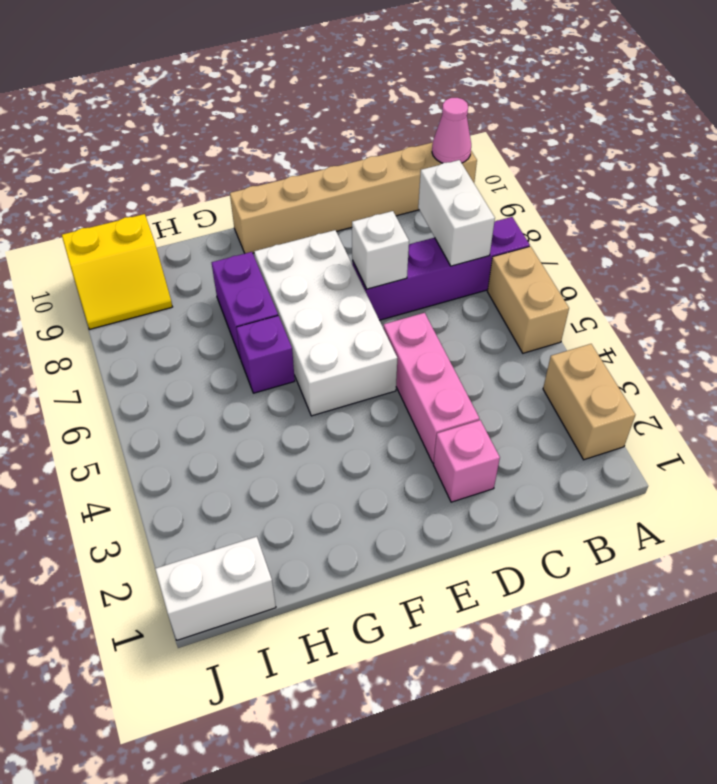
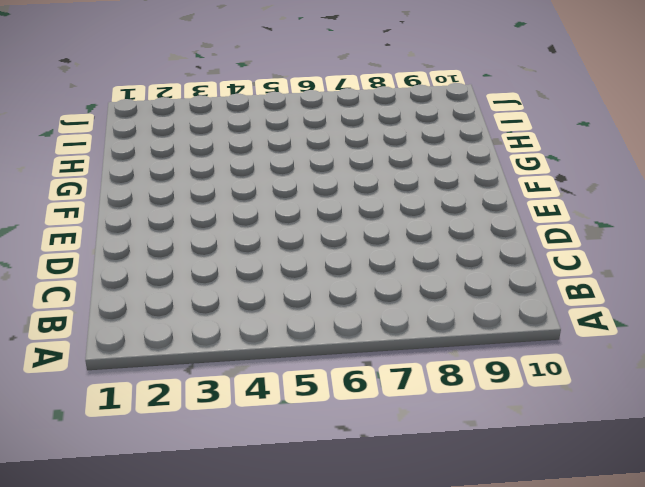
none -> tan brick A2:A3 level 1
none -> tan brick A5:A6 level 1
none -> purple brick A7:D7 level 1

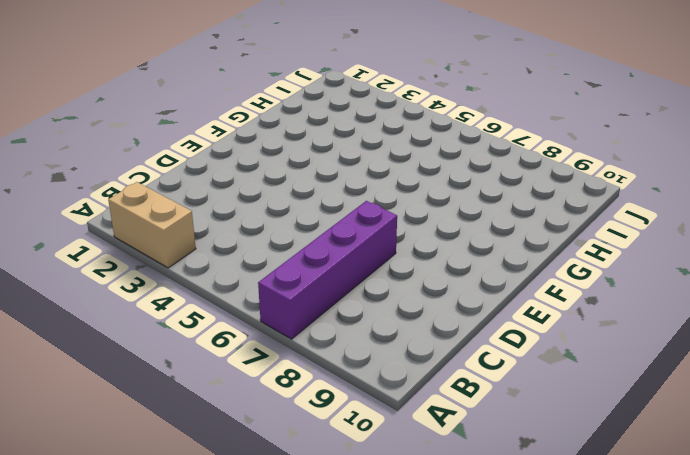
none -> tan brick A5:A6 level 1
none -> tan brick A10:F10 level 1
none -> pink brick D2 level 1

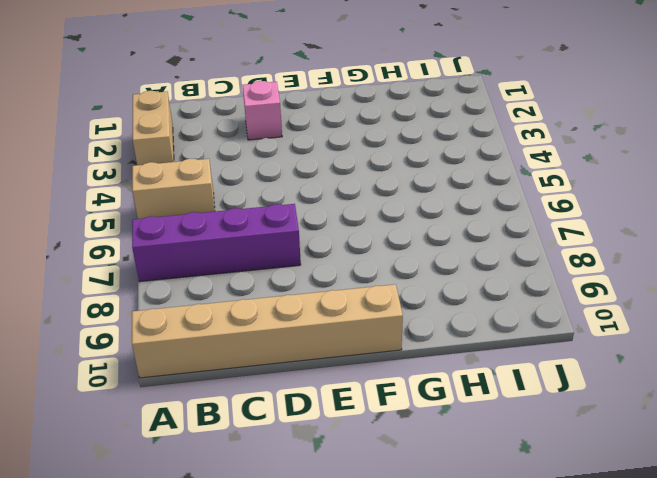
tan brick A5:B5 level 1 -> tan brick A5:A6 level 1
none -> pink brick D3:D5 level 1
none -> white brick E5:F8 level 1
none -> purple brick G6 level 1

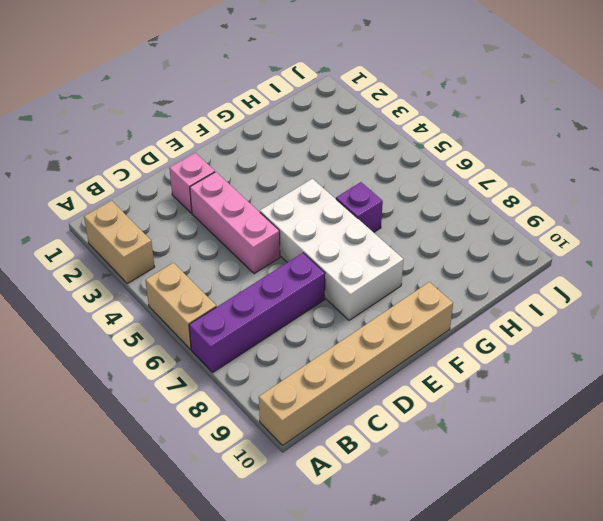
none -> purple brick G7:G8 level 1
none -> white brick I1:J1 level 1
none -> yellow slope I9:J10 level 1 top 10

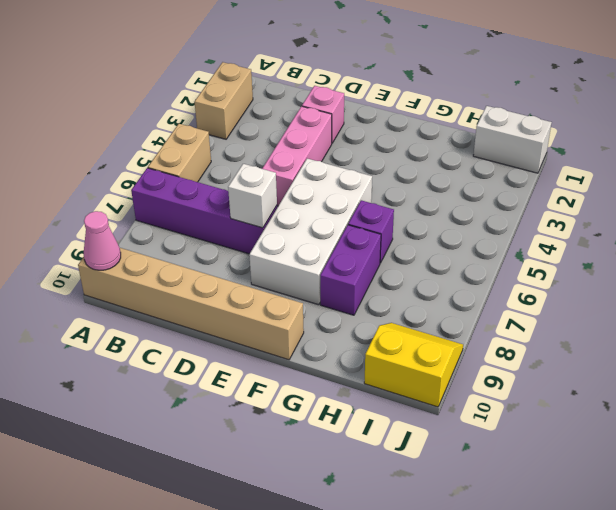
none -> white brick B7:B8 level 2

